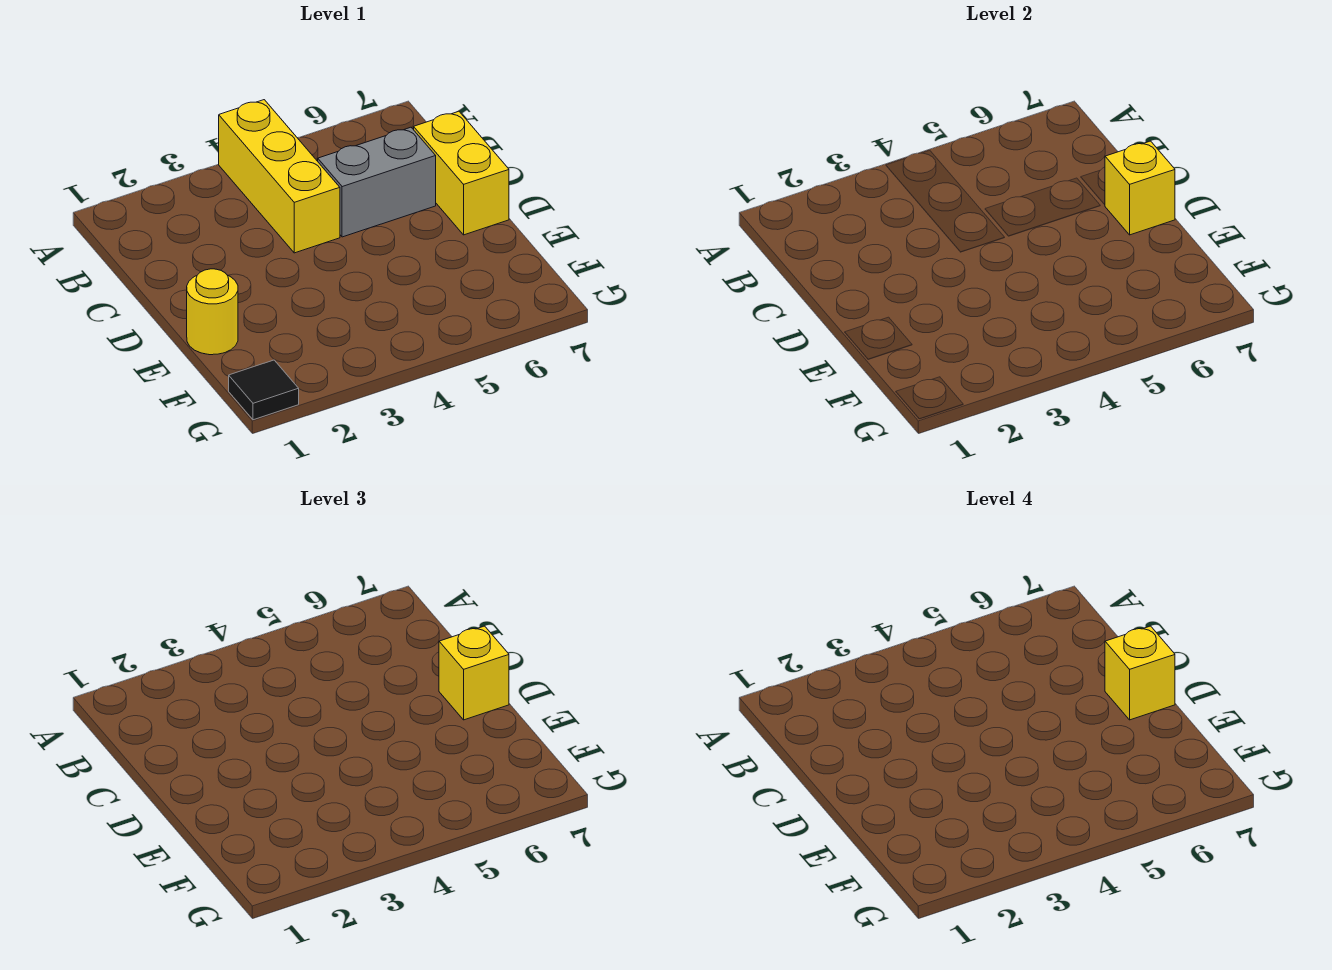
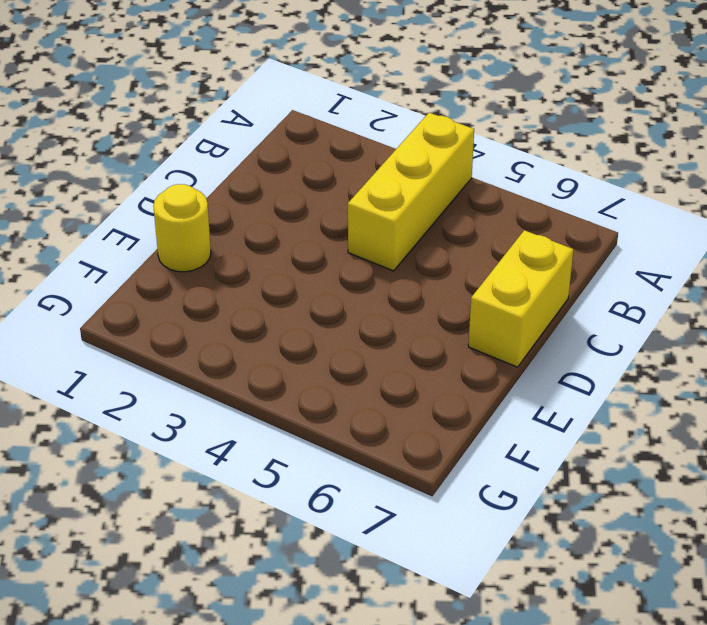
none -> grey brick C5:C6 level 1
none -> black tile G1 level 1

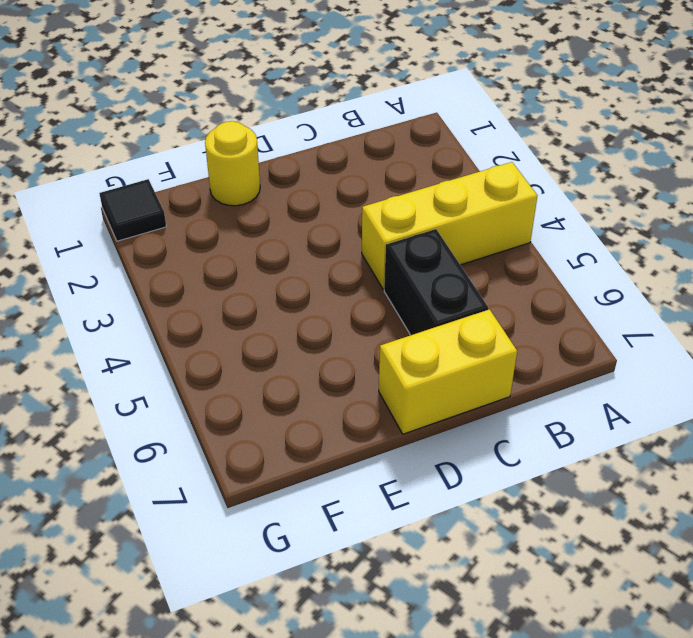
black brick C5:C6 level 1 -> grey brick C5:C6 level 1
none -> yellow brick D7 level 2
none -> yellow brick D7 level 3

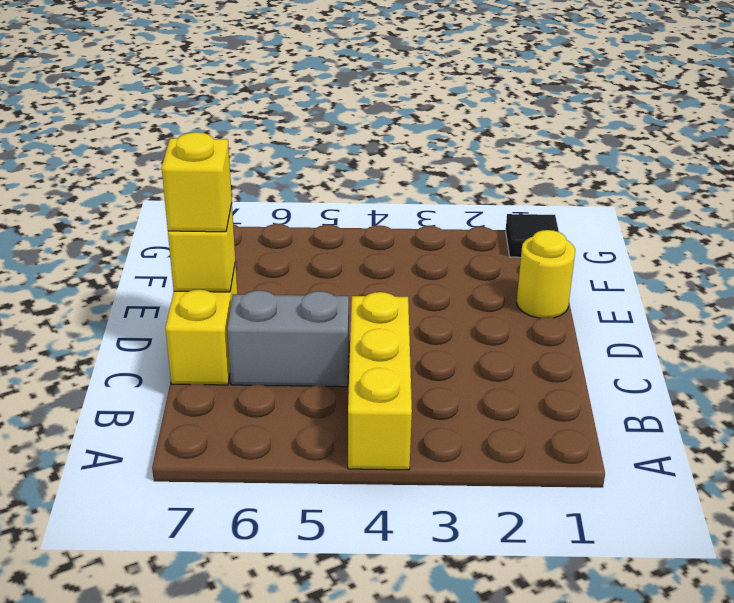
none -> yellow brick D7 level 4

